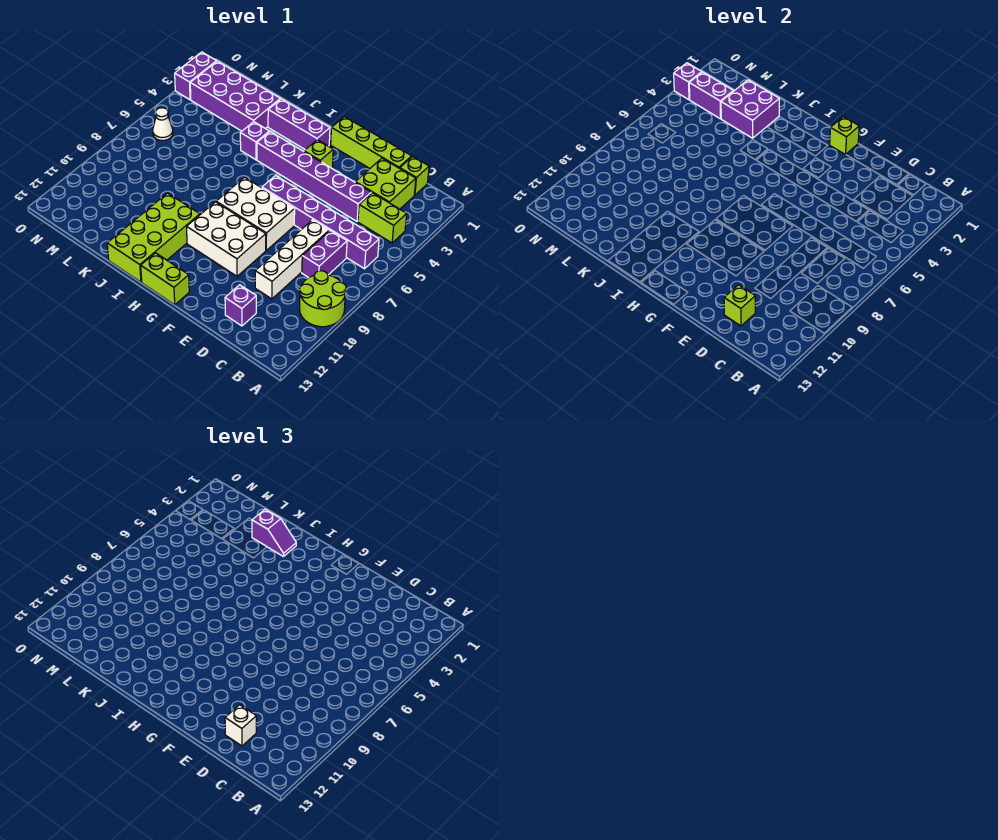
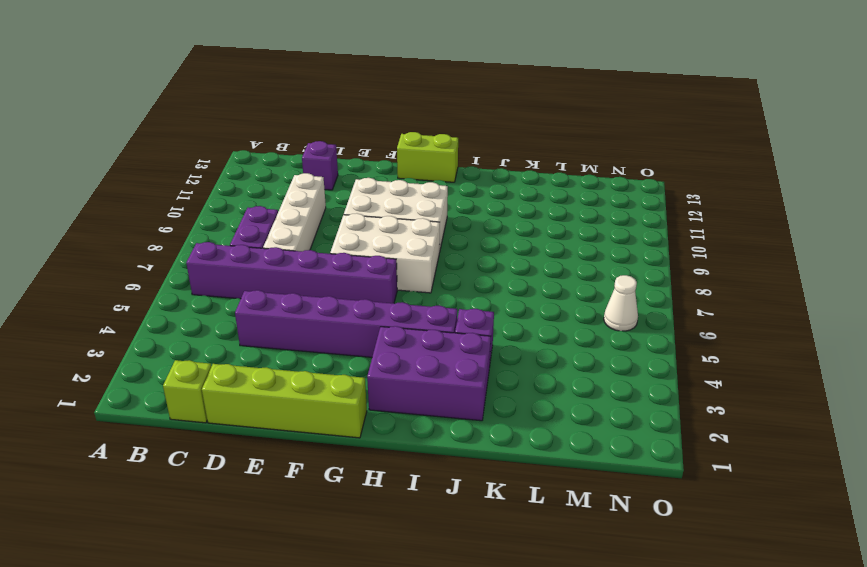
purple brick H2:J3 level 1 -> purple brick H2:J2 level 1
none -> lime round brick A9:B10 level 1
none -> lime brick B4:C4 level 1
none -> lime brick C2:D3 level 1

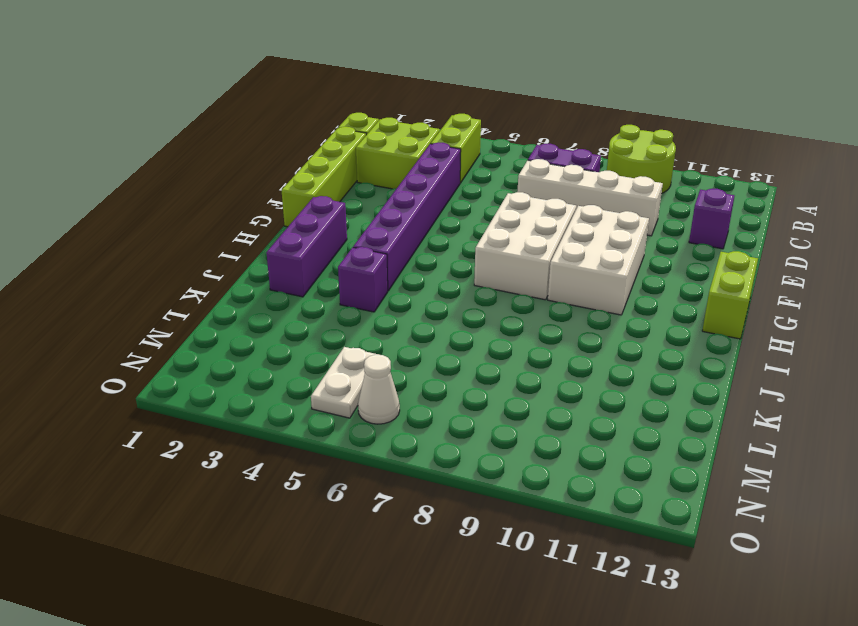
white plate M5:N5 level 1 -> none
none -> purple brick B6:G6 level 1
none -> lime brick G3 level 1
none -> lime brick I10:J13 level 1

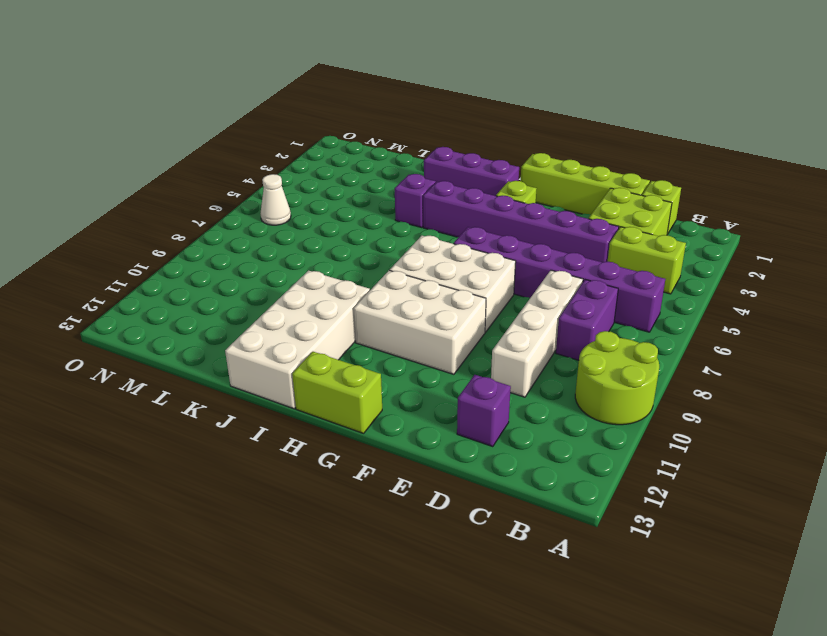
white brick I10:J13 level 1 -> lime brick I10:J13 level 1
none -> purple brick K2:N3 level 1
none -> purple brick O2:O3 level 1
none -> lime brick D12 level 2

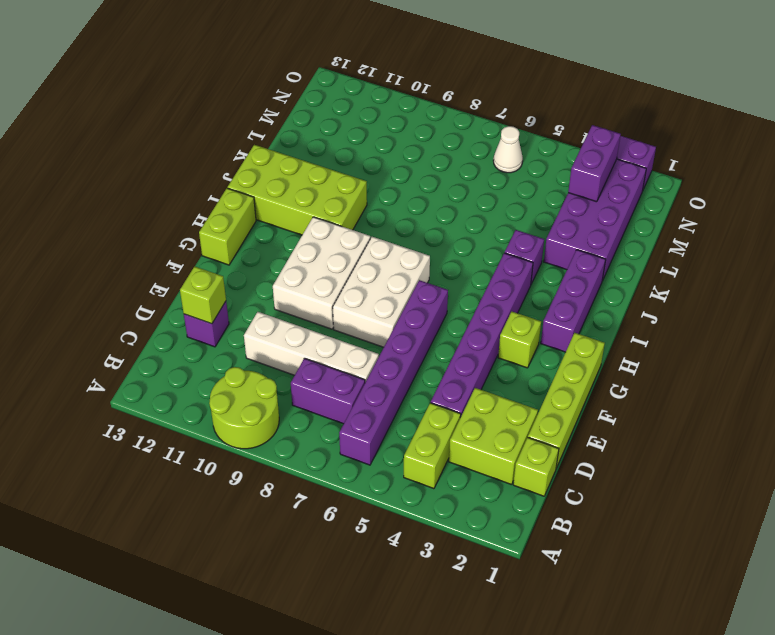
none -> lime brick G1 level 2
none -> purple brick K2:L3 level 2
none -> purple brick O3 level 2

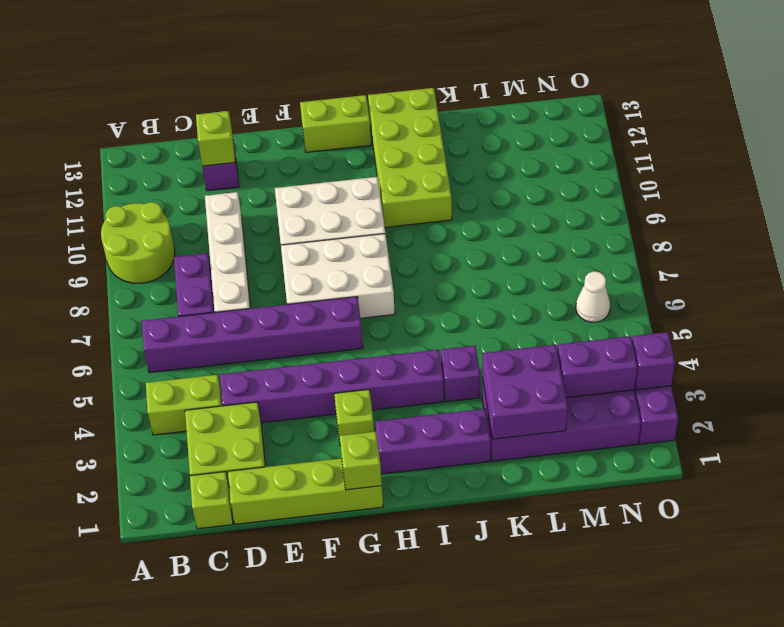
none -> white brick D12 level 3
none -> purple slope J2:K2 level 3 top K

